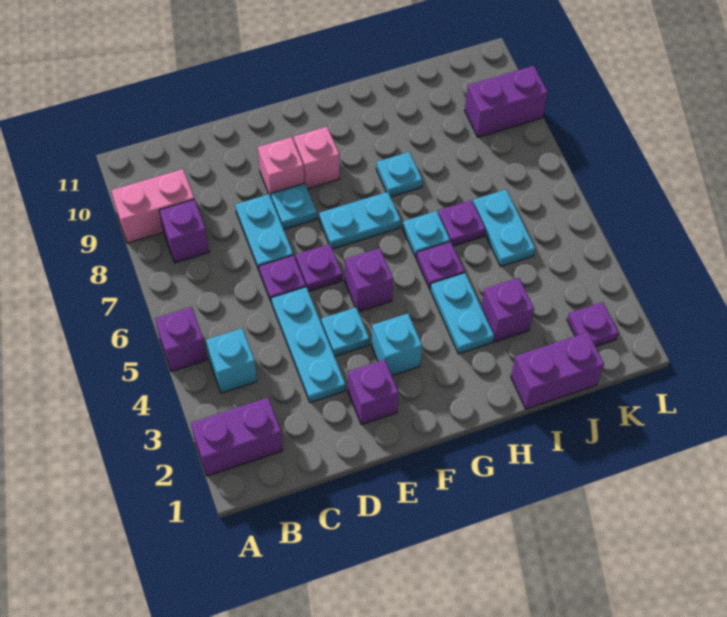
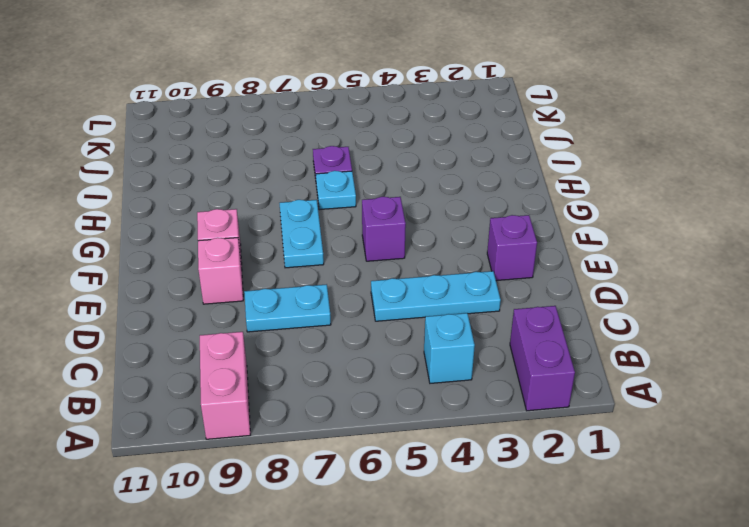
none -> purple brick A5 level 1
none -> purple brick B8 level 1
none -> purple plate D6 level 1

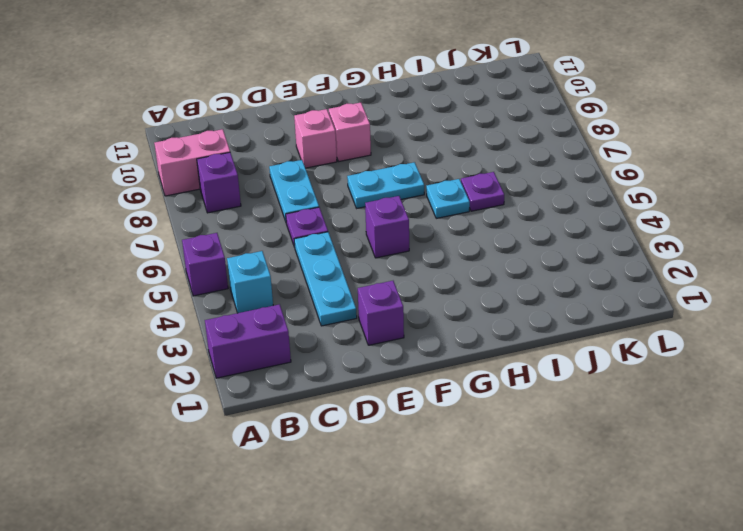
none -> cyan plate E4 level 1
none -> purple plate E6 level 1
none -> cyan plate E8 level 1

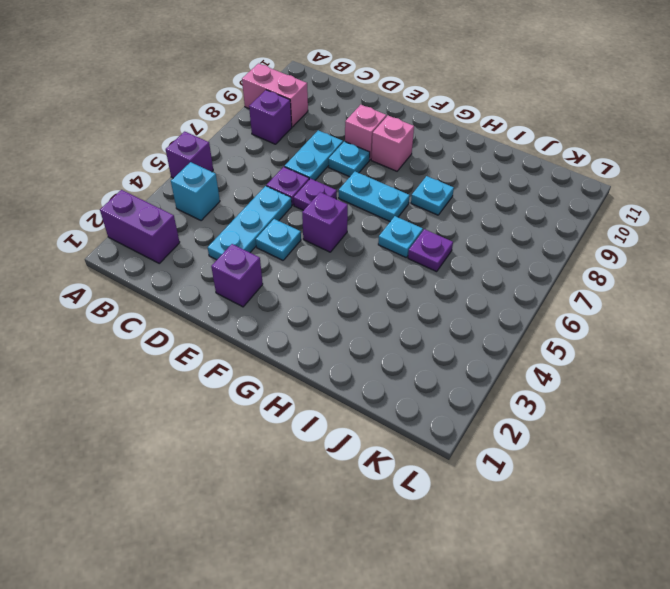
none -> cyan brick F3 level 1
none -> cyan plate H3:H4 level 1
none -> purple plate H5 level 1

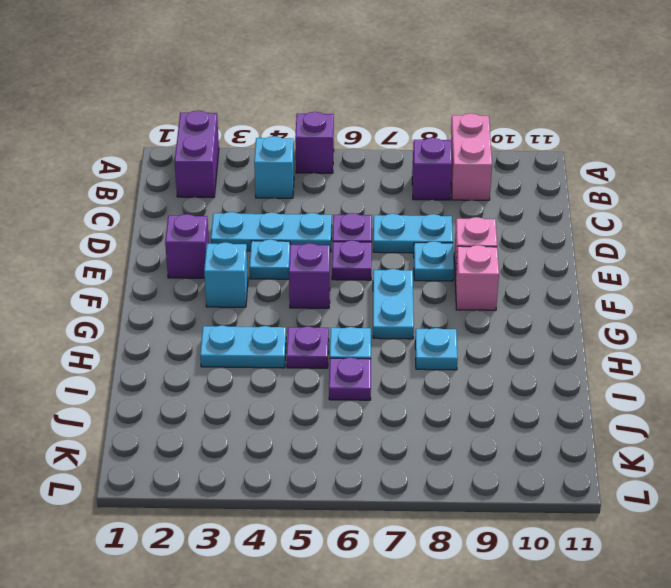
none -> purple brick I1:J1 level 1
none -> purple brick I3 level 1
none -> cyan plate J5:J6 level 1

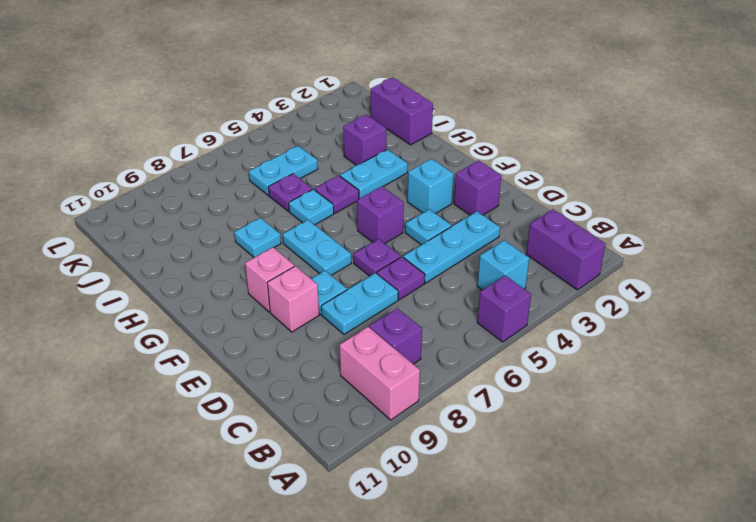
none -> purple plate K2 level 1
none -> purple brick K9:L9 level 1

